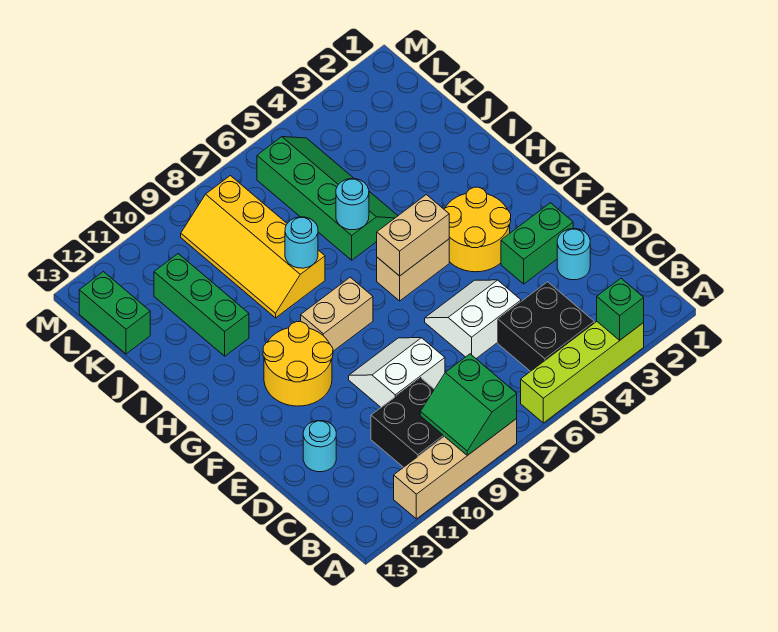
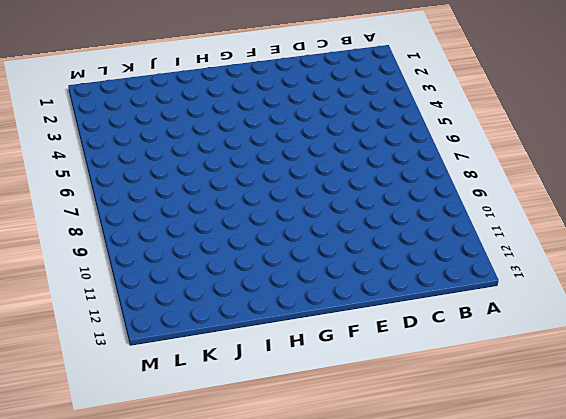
none -> lime brick A3:A6 level 1
none -> tan brick A8:A11 level 1
none -> black brick B4:C5 level 1

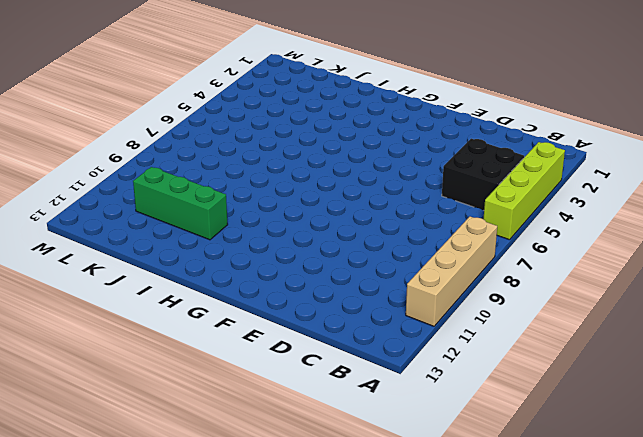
none -> black brick B9:C10 level 1
none -> cyan round brick D2 level 1
none -> white slope D5:E6 level 1 top D

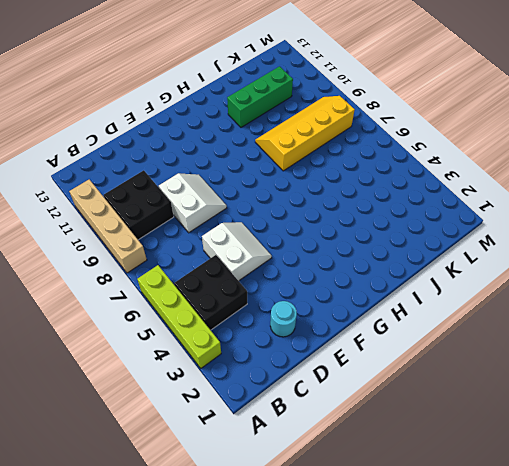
none -> cyan round brick D12 level 1
none -> green brick E2:E3 level 1
none -> yellow round brick F3:G4 level 1

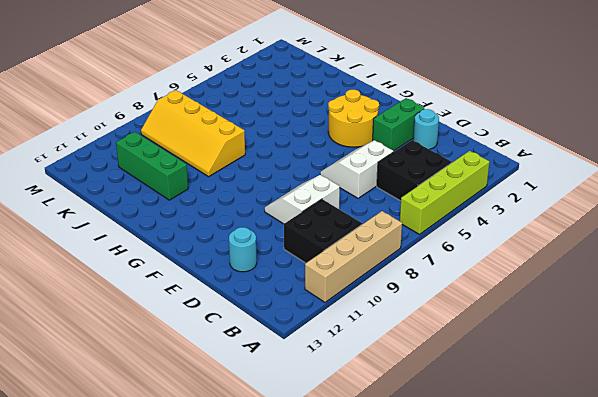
none -> yellow round brick F10:G11 level 1
none -> tan brick G5:G6 level 1
none -> tan brick G8:G9 level 1

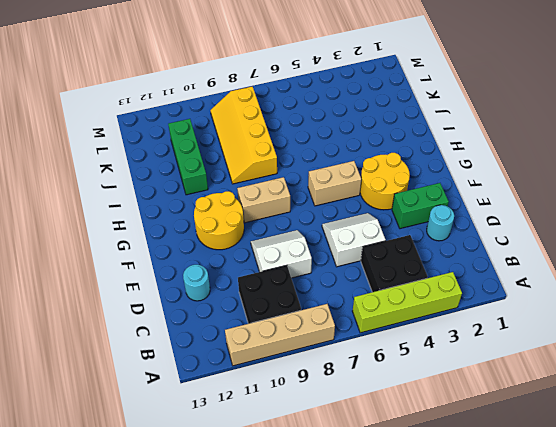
none -> green slope I5:L6 level 1 top 6
none -> green brick K13:L13 level 1
none -> green brick A3 level 2

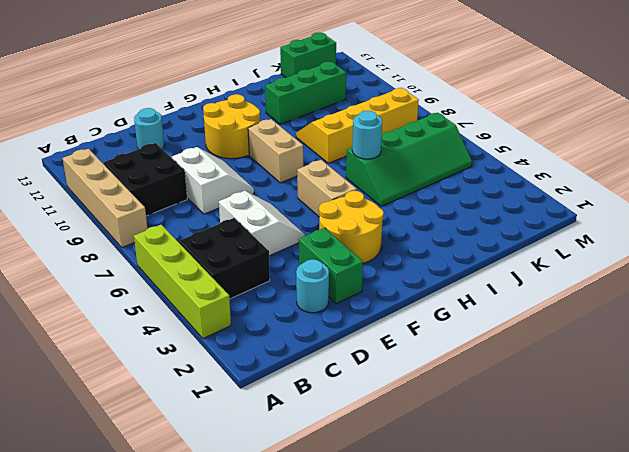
none -> green brick A3 level 2
none -> green slope A8:B9 level 2 top 8
none -> tan brick G5:G6 level 2

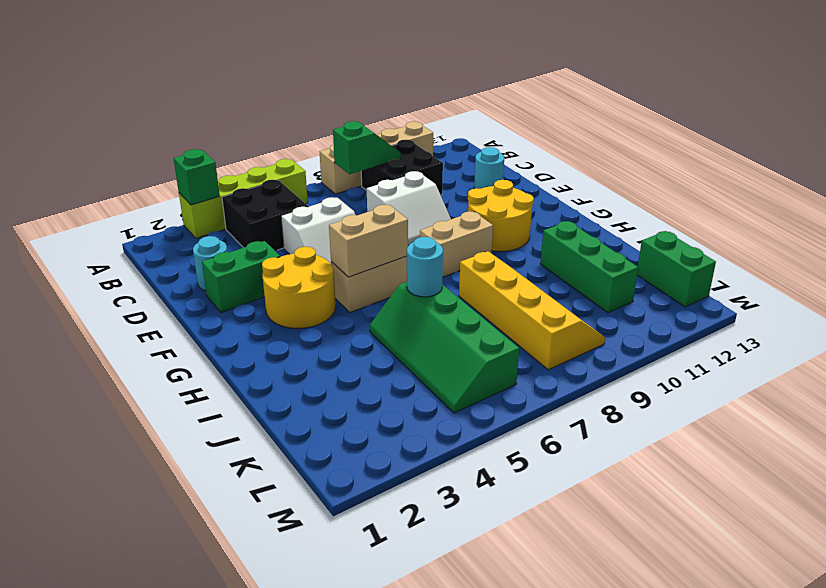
green slope B8:B9 level 2 top 8 -> green slope A8:B9 level 2 top 8
none -> cyan round brick I8 level 2

